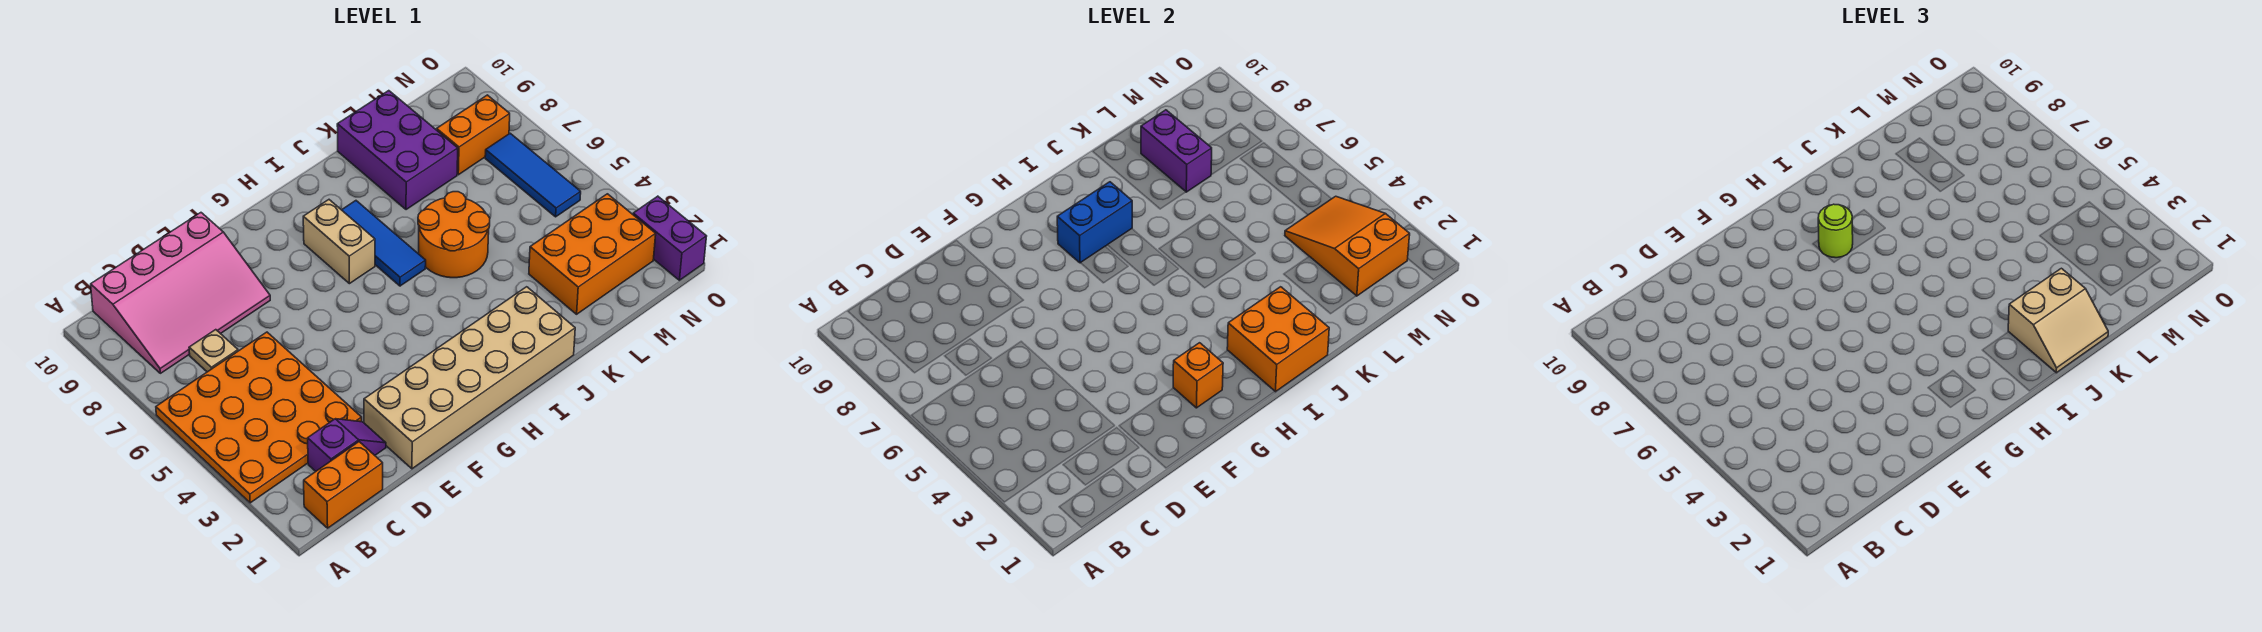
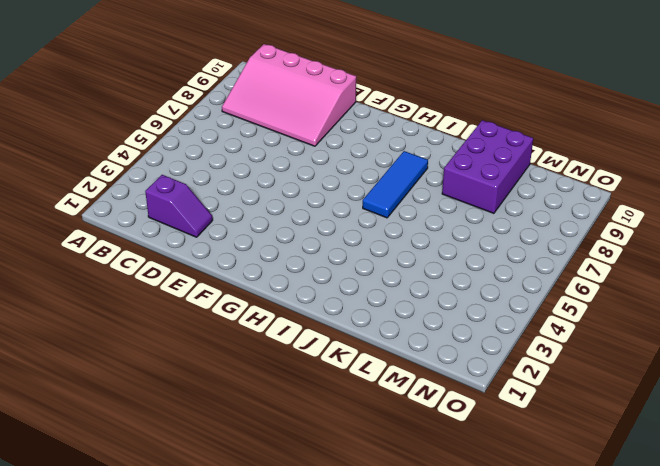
none -> orange plate A3:D6 level 1
none -> orange brick B1:C1 level 1
none -> tan plate C7 level 1

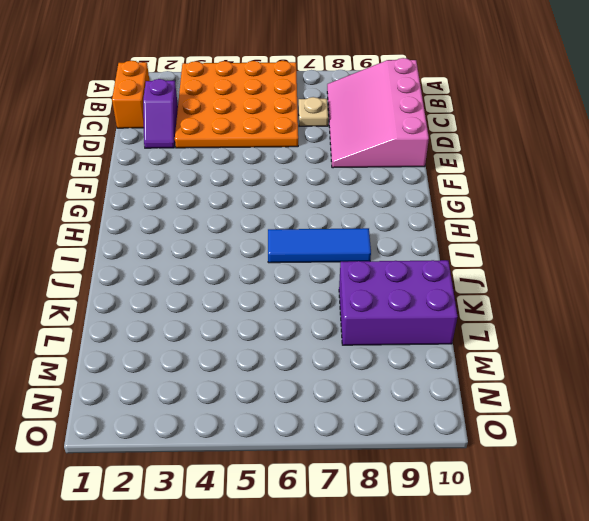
none -> tan brick E1:J2 level 1
none -> tan brick H7:H8 level 1
none -> orange round brick J5:K6 level 1

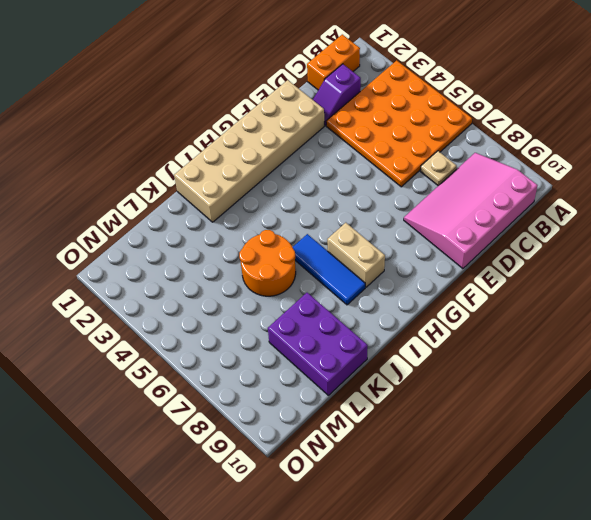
none -> orange brick L2:N3 level 1
none -> orange brick M8:N8 level 1
none -> blue tile N5:N7 level 1

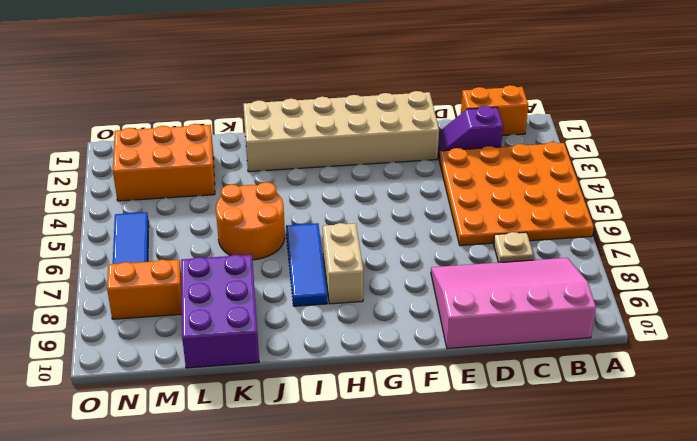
none -> purple brick O1:O2 level 1
none -> orange brick G2 level 2
none -> blue brick H8:I8 level 2

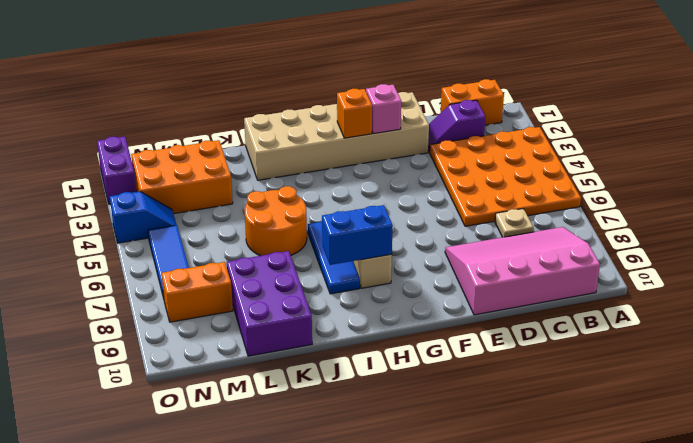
pink brick F2 level 2 -> none
blue slope N4:O4 level 1 top O -> none
none -> orange brick I1:J2 level 2
none -> purple brick L8:L9 level 2
none -> orange slope M2:N4 level 2 top 2

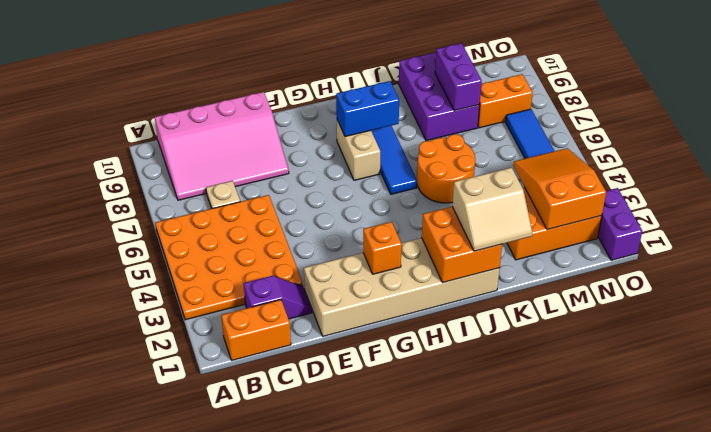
none -> lime round brick H8 level 3

